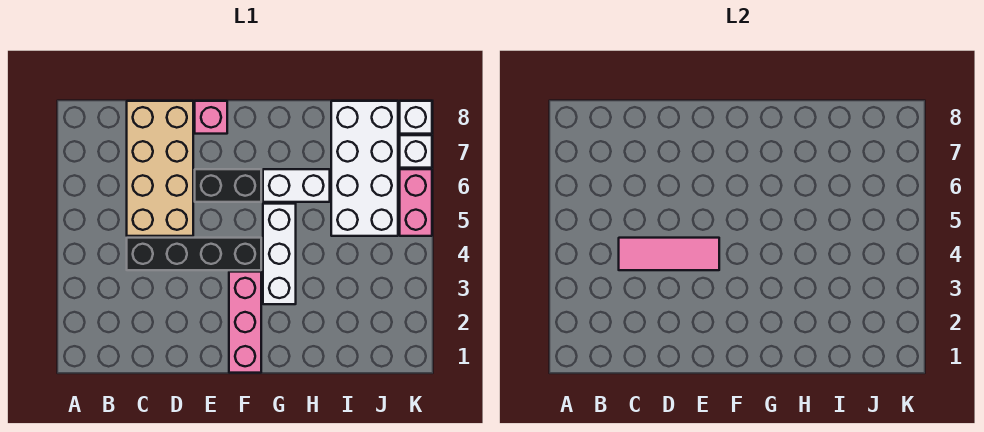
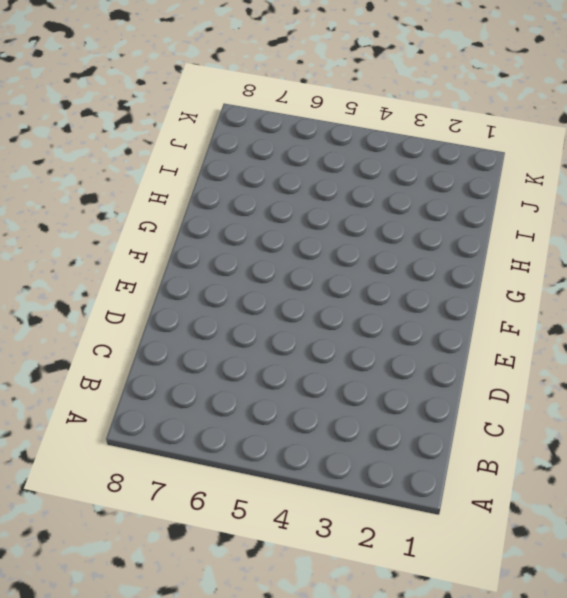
none -> black brick C4:F4 level 1
none -> tan brick C5:D8 level 1
none -> black brick E6:F6 level 1

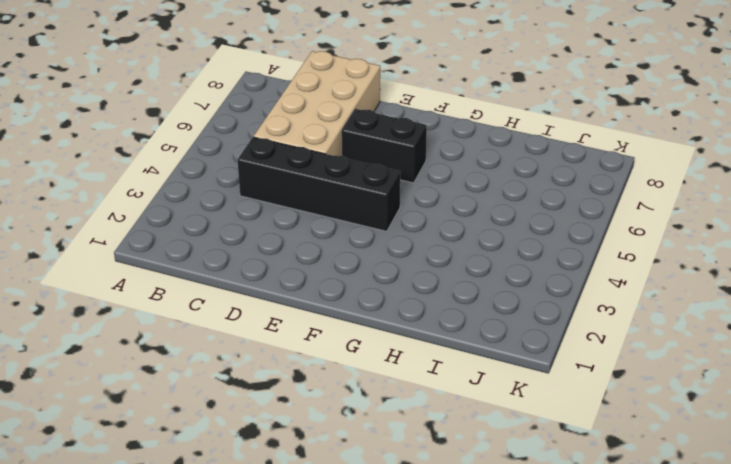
none -> pink brick E8 level 1
none -> pink brick F1:F3 level 1
none -> white brick G3:G5 level 1

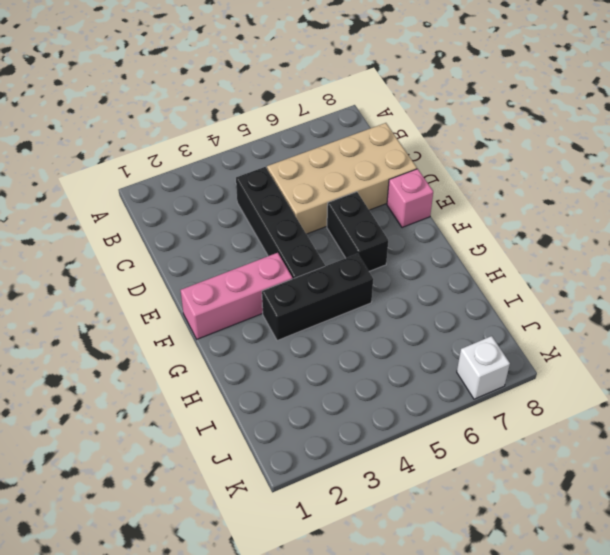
black brick G3:G5 level 1 -> white brick G3:G5 level 1
none -> white brick G6:H6 level 1
none -> white brick I5:J8 level 1
none -> pink brick K5:K6 level 1

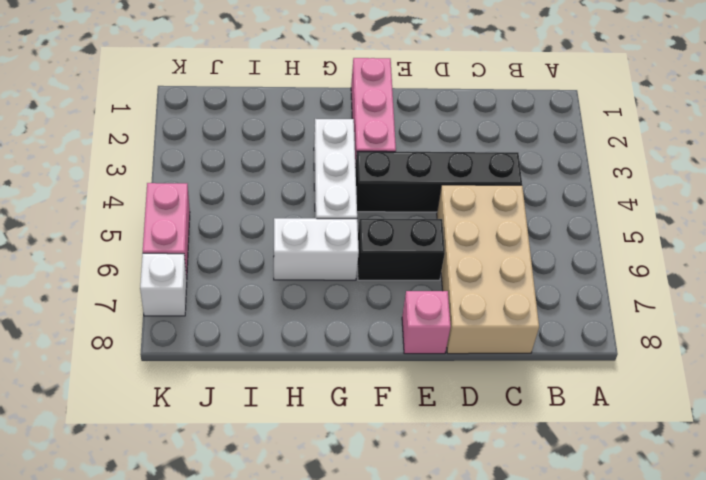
none -> white brick I5:J8 level 1
none -> white brick K8 level 1
none -> pink tile C4:E4 level 2

